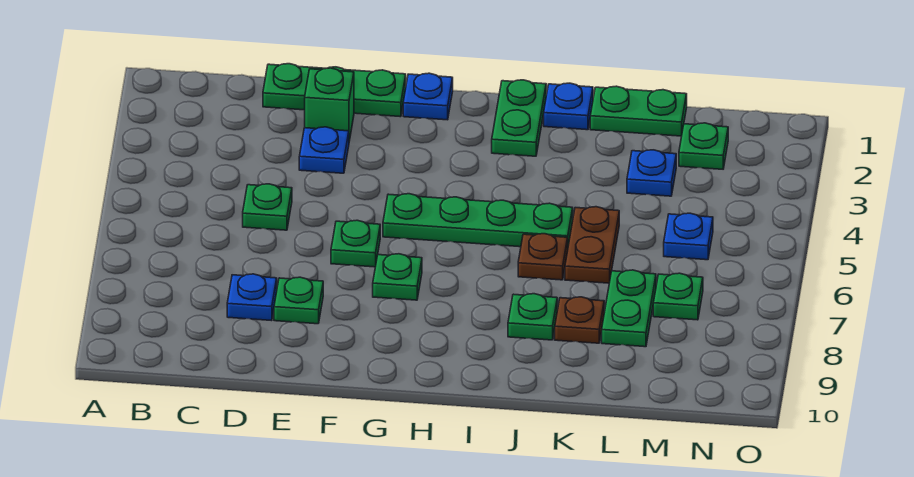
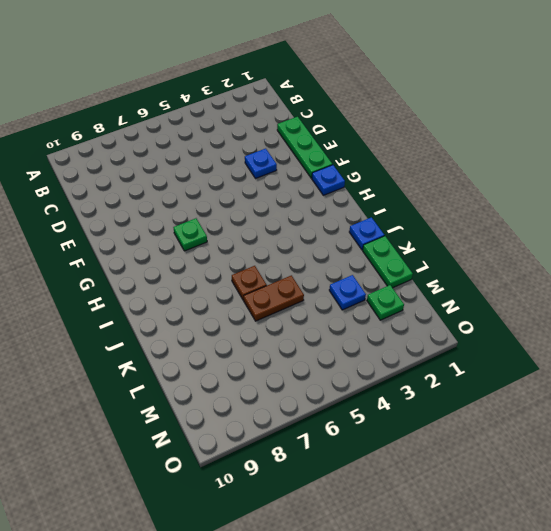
none -> green plate D5 level 1
none -> blue plate D8 level 1
none -> green brick E2 level 1

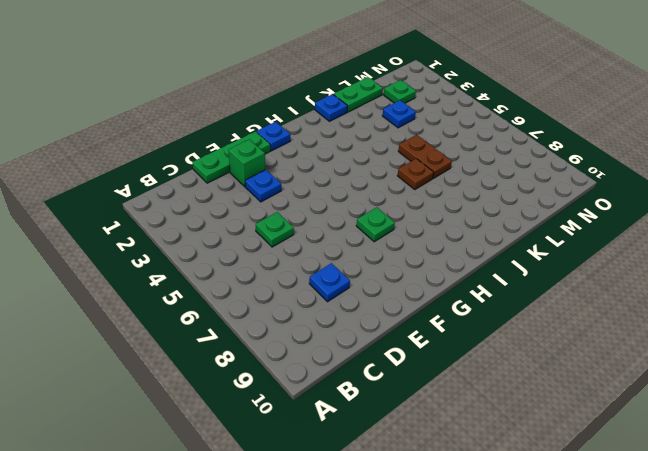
none -> green plate E8 level 1
none -> green plate F6 level 1
none -> green plate G5:J5 level 1

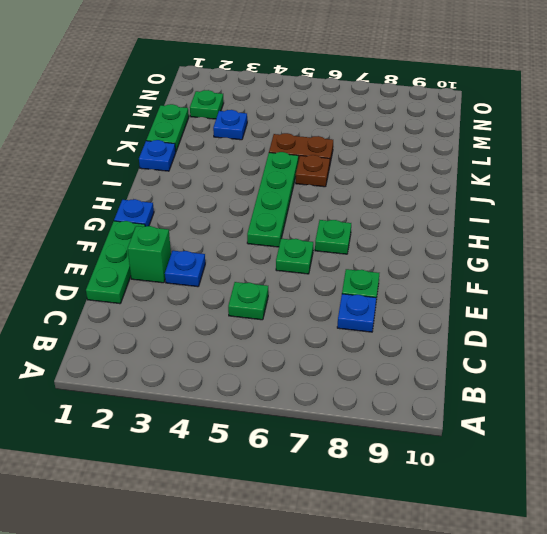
none -> green plate I1:I2 level 1
none -> green plate J8 level 1
none -> brown plate K8 level 1

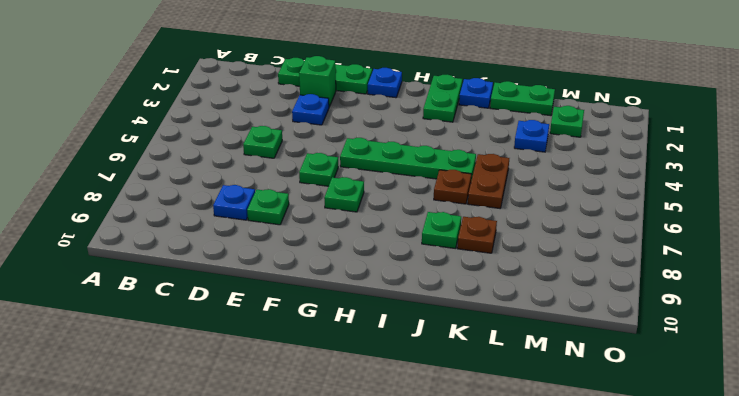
none -> green plate L7:L8 level 1
none -> blue plate M5 level 1
none -> green plate M7 level 1

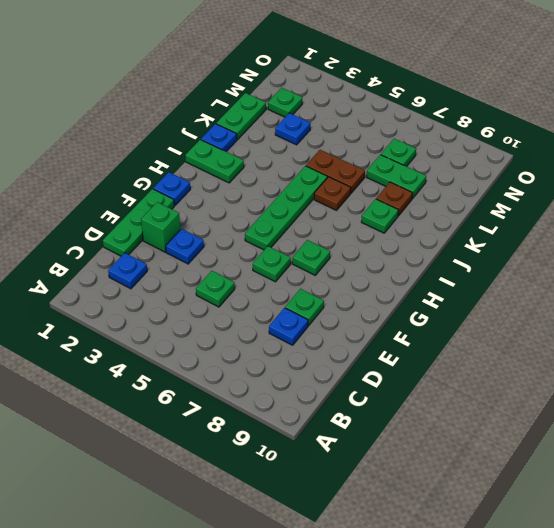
blue plate C2 level 1 -> blue plate M5 level 1

